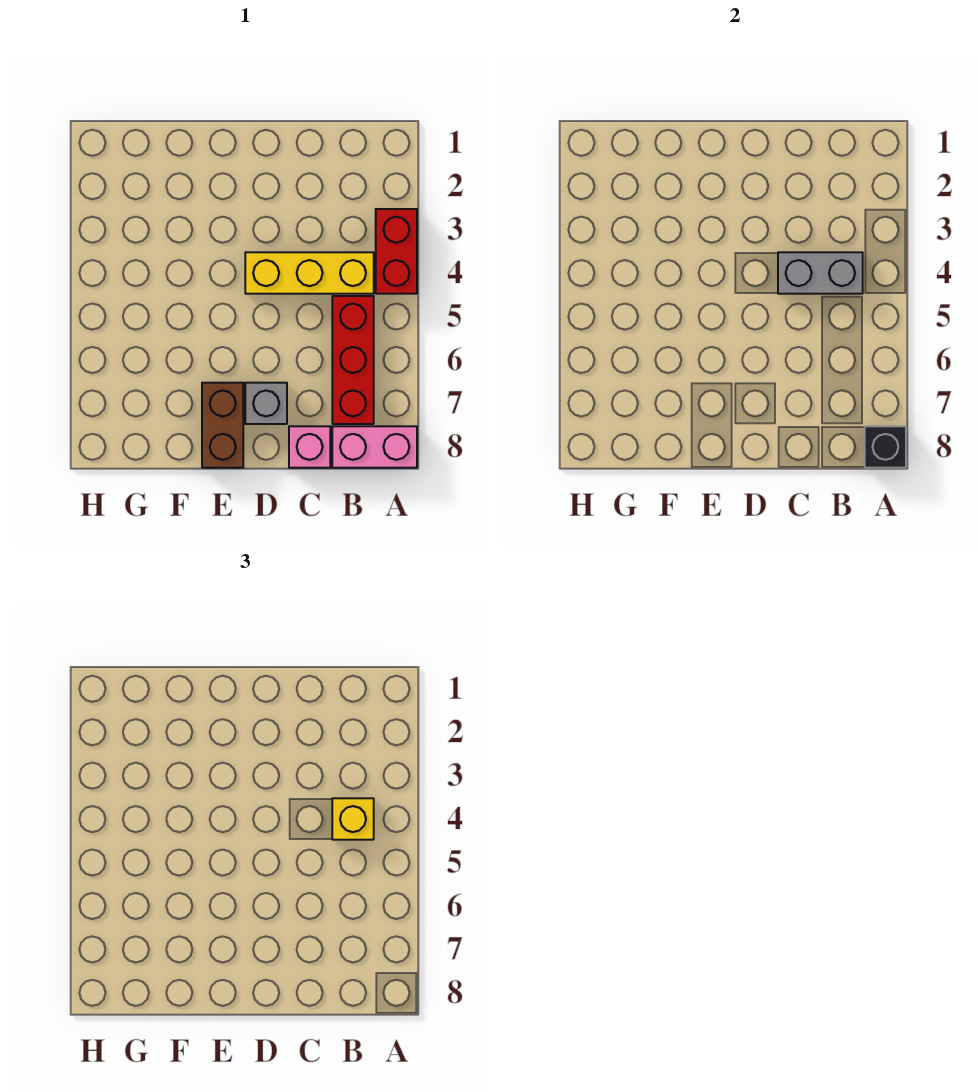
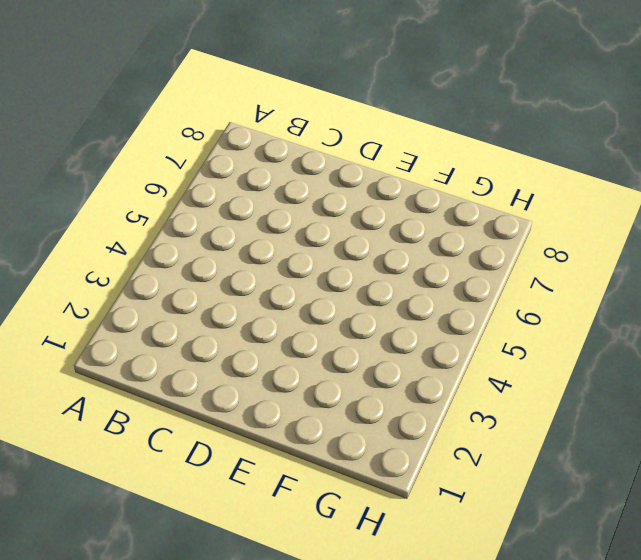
none -> red brick A3:A4 level 1
none -> pink brick A8:B8 level 1

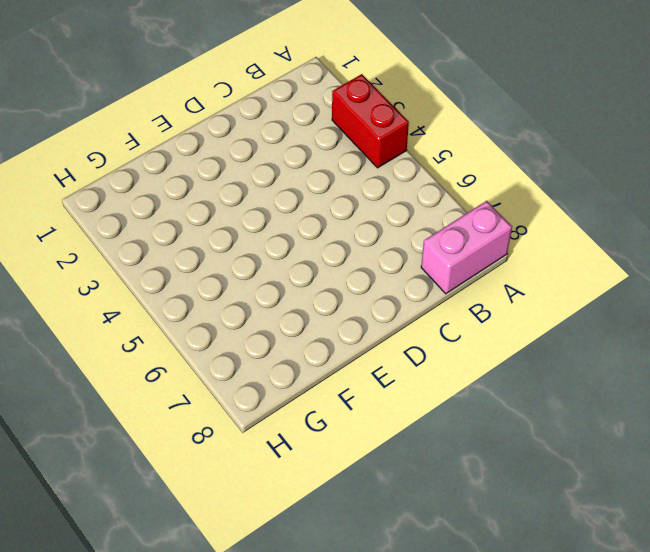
none -> yellow brick B4:D4 level 1
none -> red brick B5:B7 level 1

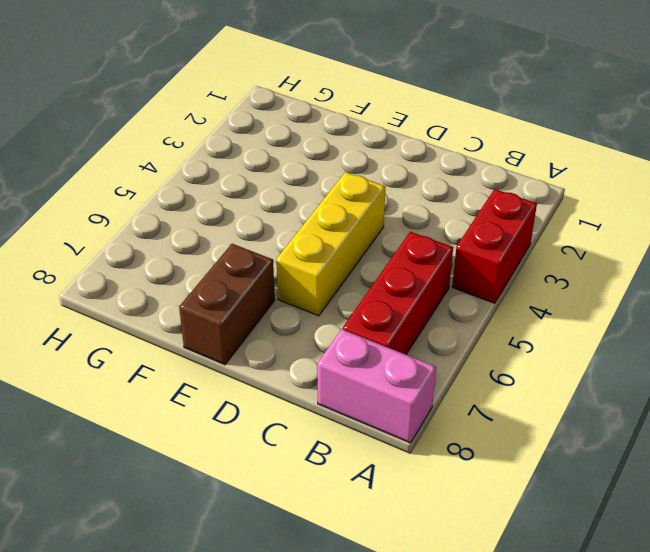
yellow brick D4:D6 level 1 -> yellow brick B4:D4 level 1
none -> pink brick C8 level 1
none -> grey brick D7 level 1

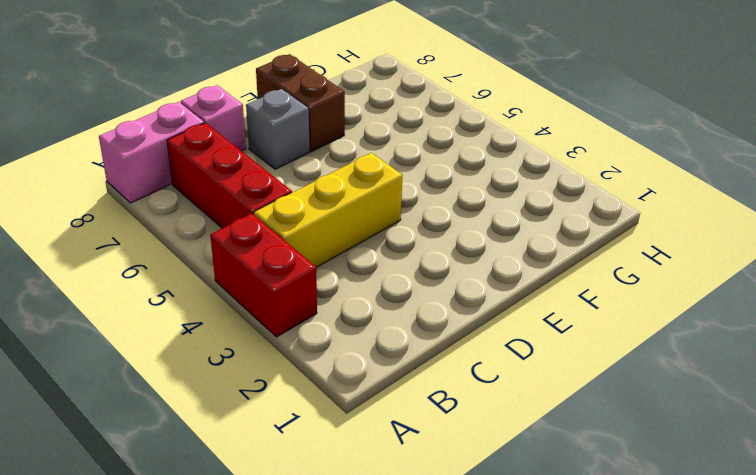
none -> black brick A8 level 2
none -> grey brick B4:C4 level 2

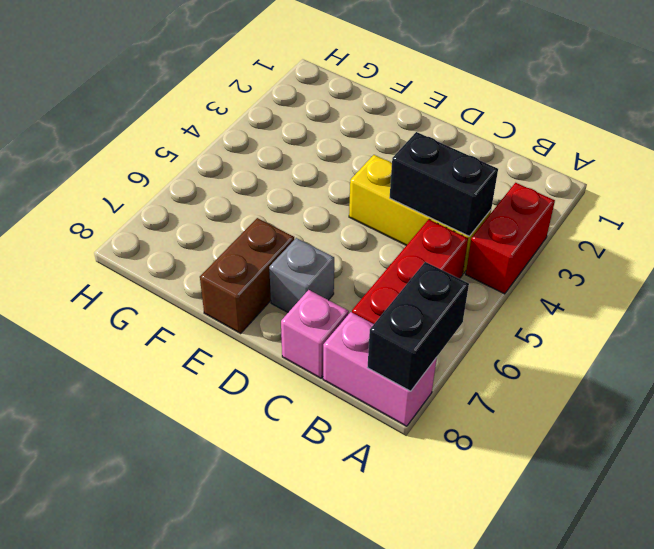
black brick A7:A8 level 2 -> black brick A8 level 2
black brick B4:C4 level 2 -> grey brick B4:C4 level 2
none -> yellow brick B4 level 3

